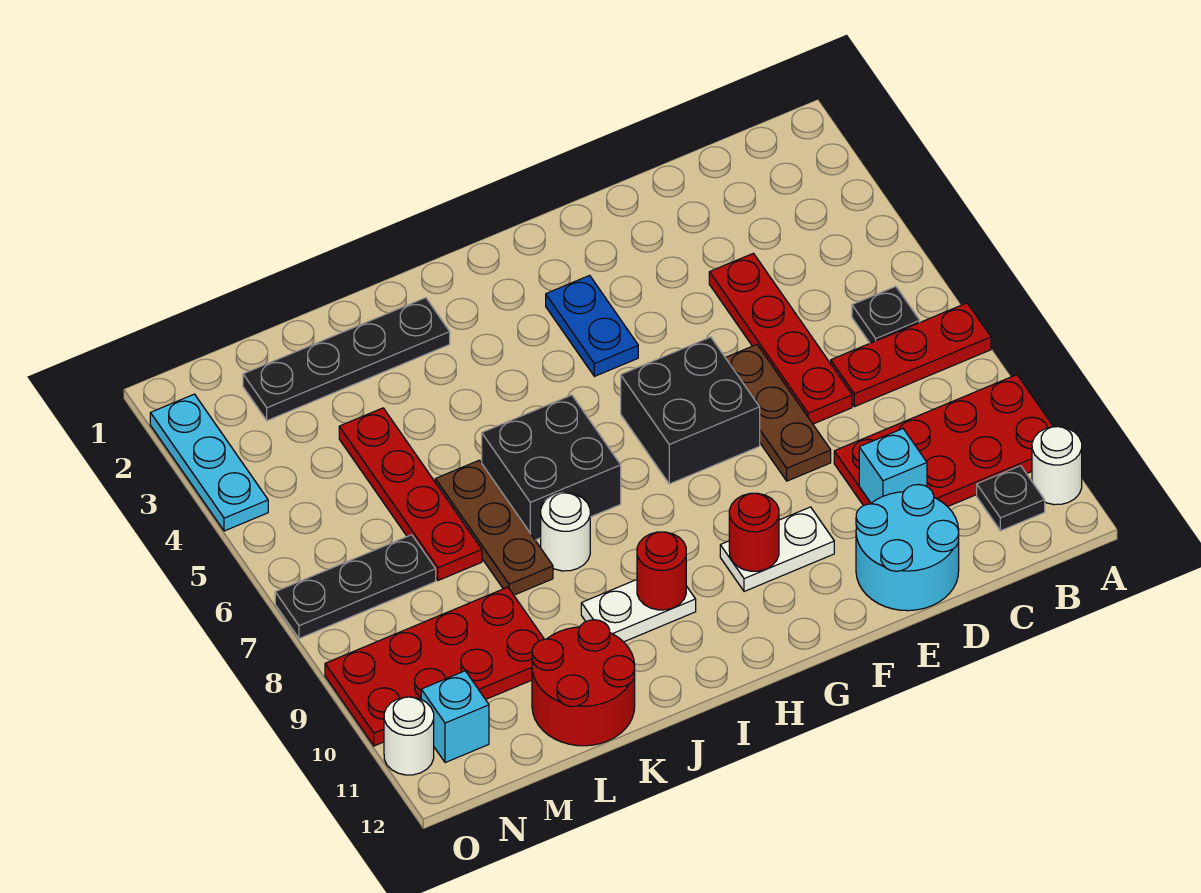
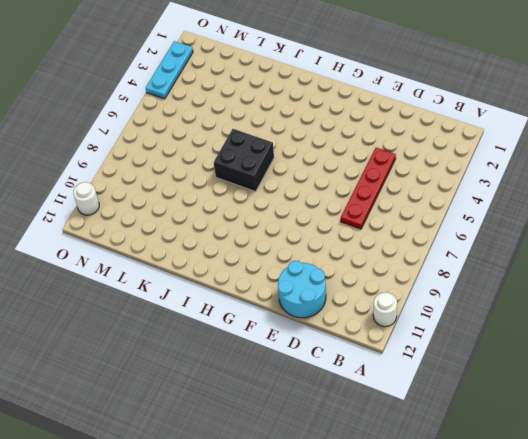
none -> red plate A7:C7 level 1
none -> red plate A9:D10 level 1
none -> black plate B6 level 1

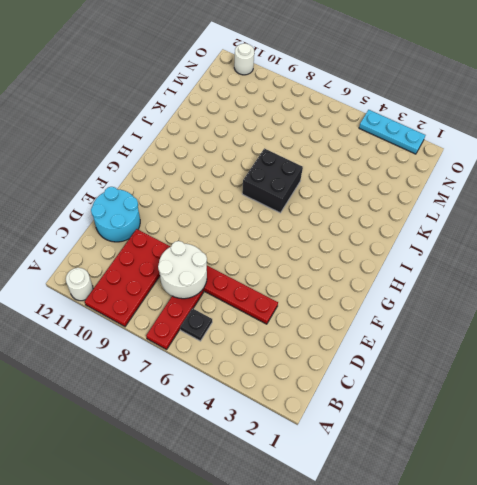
white round brick C7:D8 level 2 -> none
none -> black plate B11 level 1
none -> brown plate E6:E8 level 1
none -> black brick F6:G7 level 1

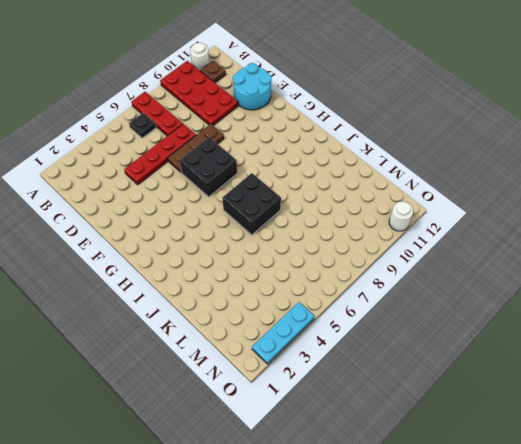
brown plate B11 level 1 -> black plate B11 level 1
none -> white plate F10:G10 level 1
none -> blue plate G3:G4 level 1
none -> white plate I10:J10 level 1

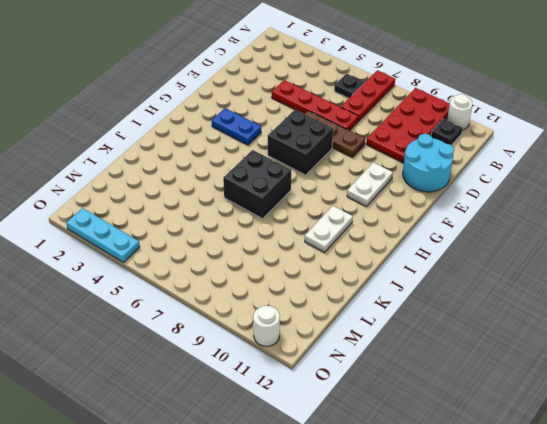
none -> black plate J2:M2 level 1
none -> white round brick J8 level 1
none -> brown plate K6:K8 level 1

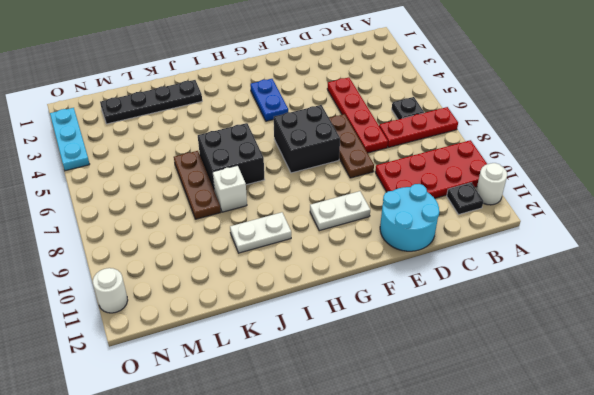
white brick J8 level 1 -> white round brick J8 level 1
none -> red round brick K11:L12 level 1
none -> red plate L4:L7 level 1
none -> red plate L9:O10 level 1

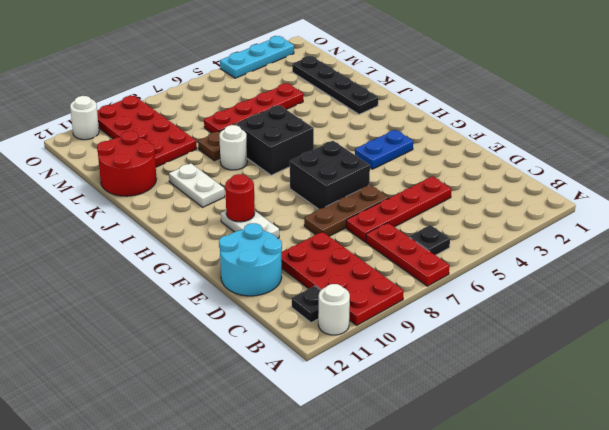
none -> black plate M7:O7 level 1
none -> cyan brick N11 level 1
none -> cyan brick D10 level 2

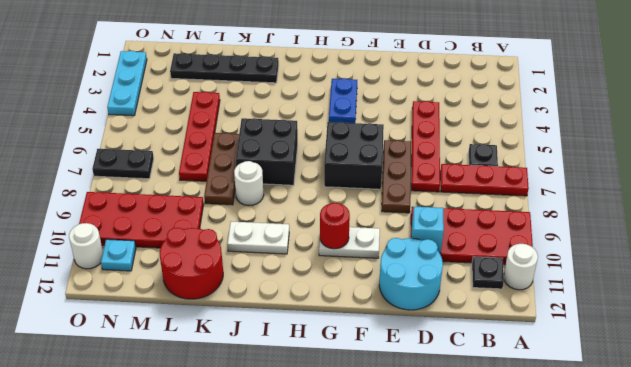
black plate N7:O7 level 1 -> black plate M7:O7 level 1
cyan plate N11 level 1 -> cyan brick N11 level 1
none -> red round brick I10 level 2

